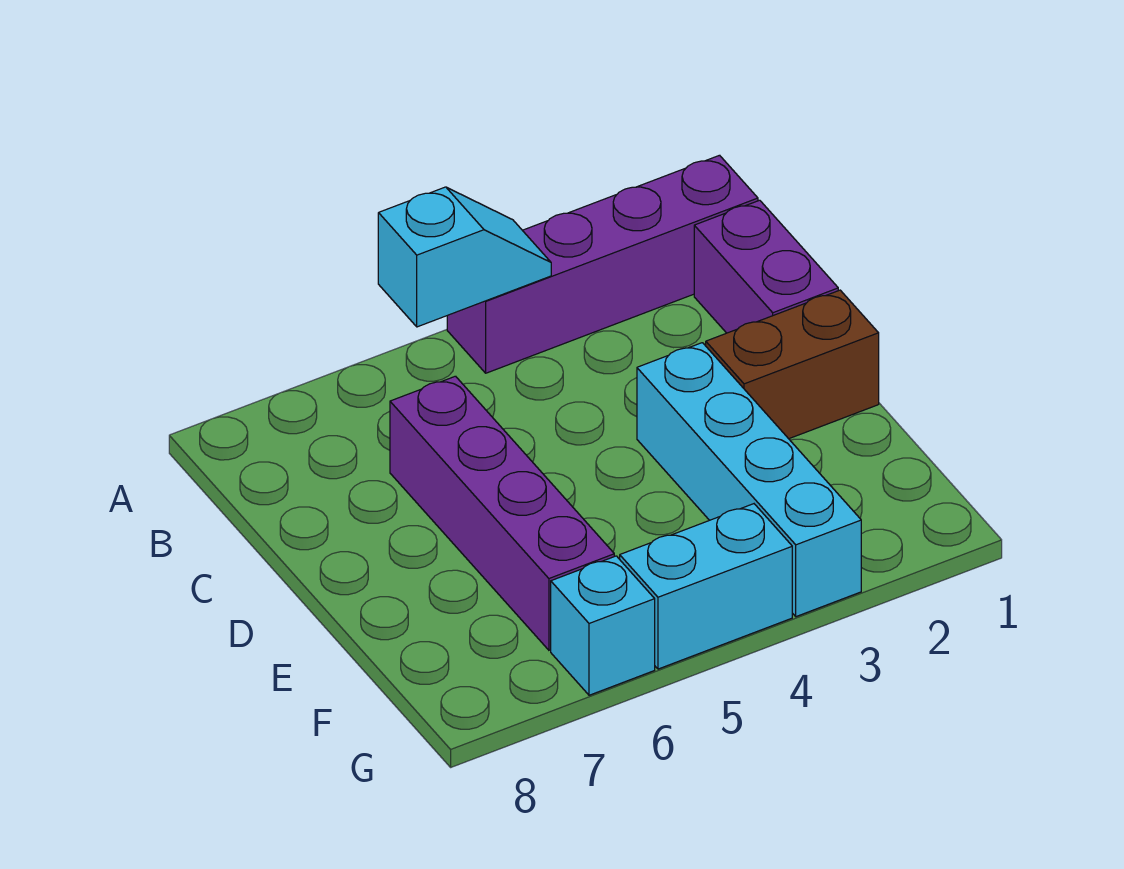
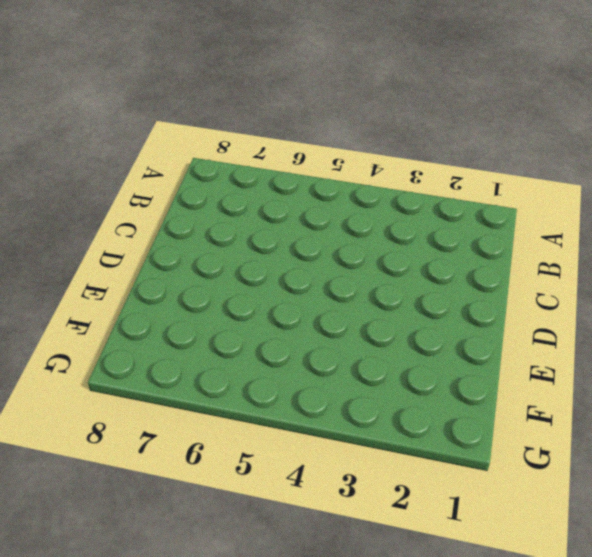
none -> purple brick A1:A4 level 1
none -> purple brick B1:C1 level 1

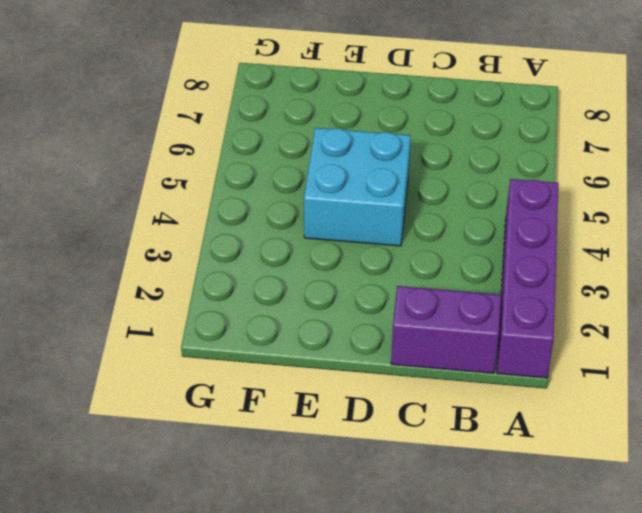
cyan brick D4:E5 level 1 -> none
none -> purple brick C6:F6 level 1
none -> brown brick D1:D2 level 1

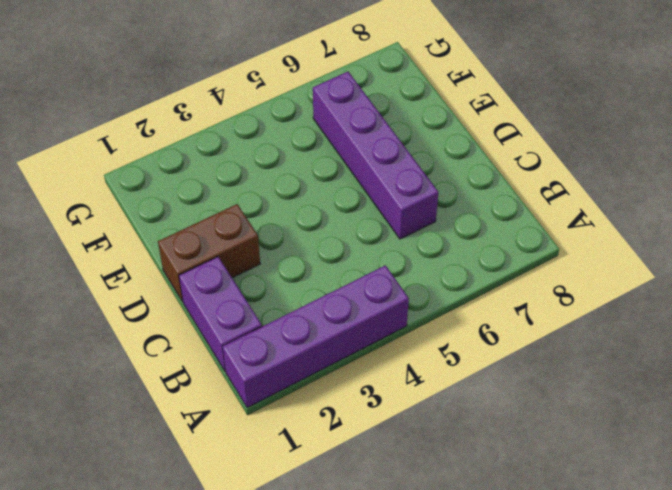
none -> cyan brick D3:G3 level 1
none -> cyan brick G4:G5 level 1

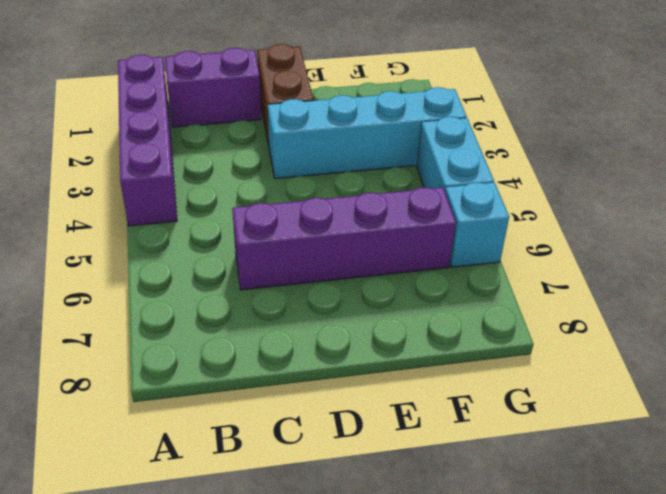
none -> cyan slope A4:A5 level 2 top 5

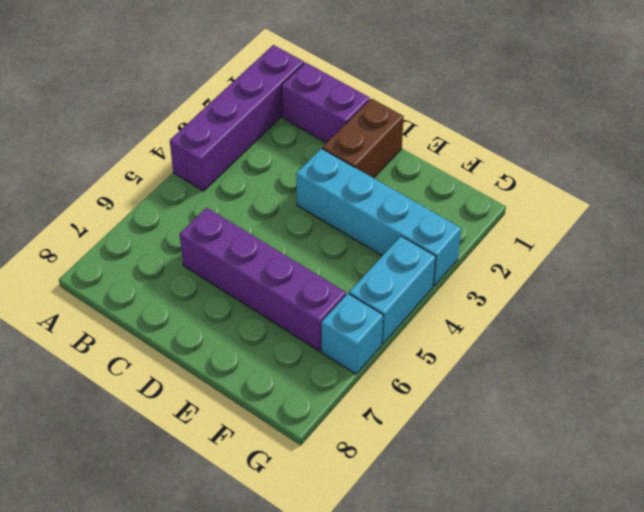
none -> cyan slope A4:A5 level 2 top 5

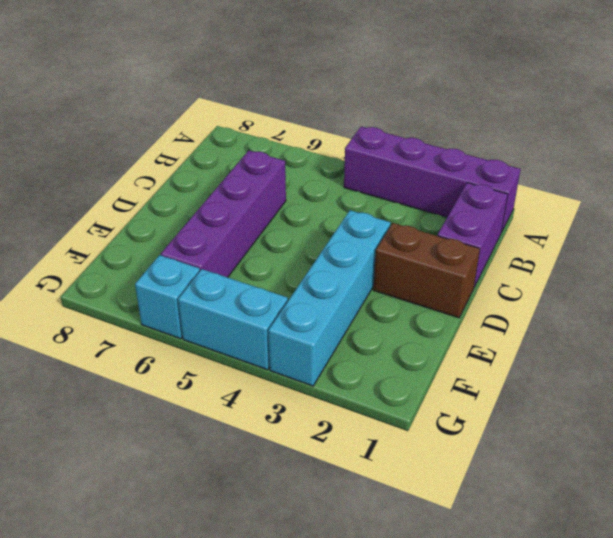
none -> cyan slope A4:A5 level 2 top 5

